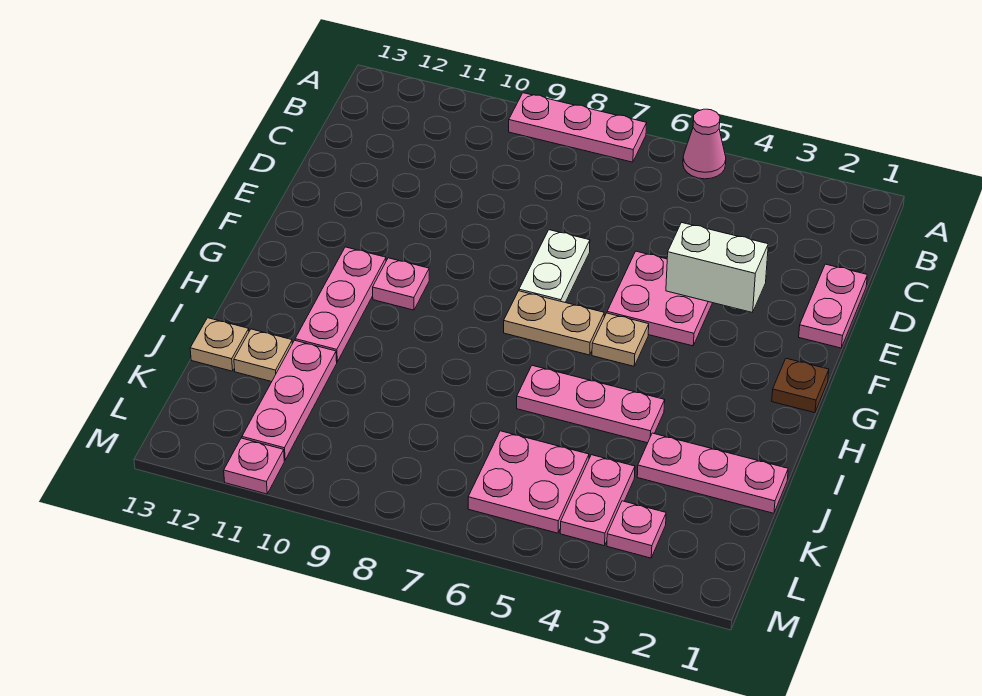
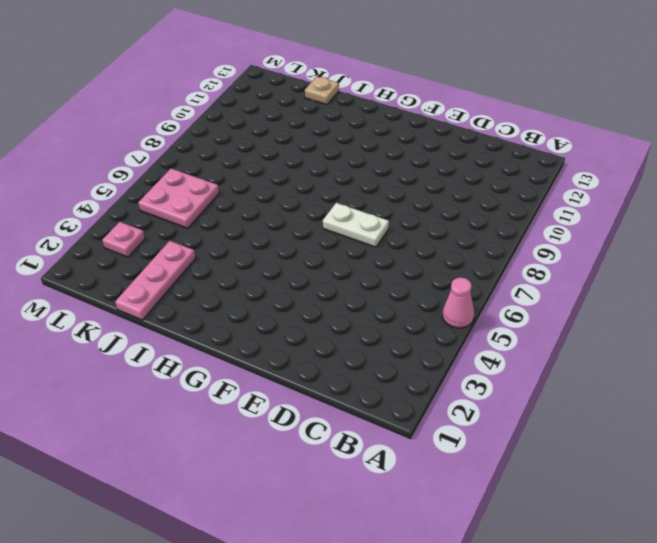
none -> pink plate A7:A9 level 1
none -> pink plate D1:E1 level 1
none -> pink plate E4:F5 level 1

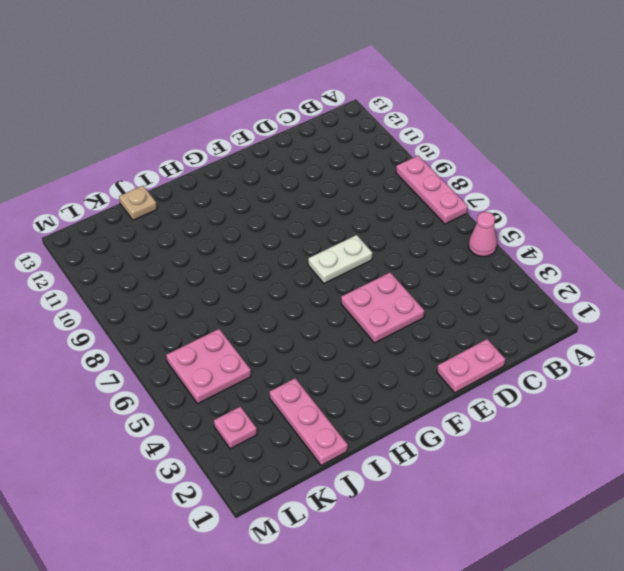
none -> brown plate G1 level 1
none -> tan plate G5 level 1
none -> tan plate G6:G7 level 1

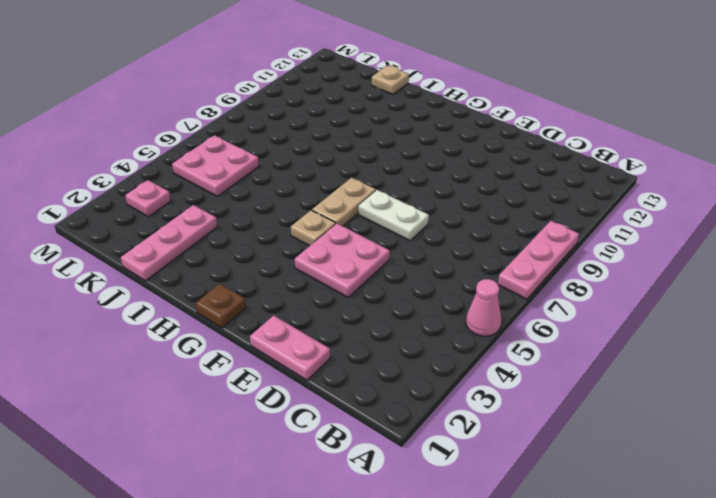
none -> pink plate G10 level 1
none -> pink plate G11:I11 level 1
none -> pink plate I4:I6 level 1

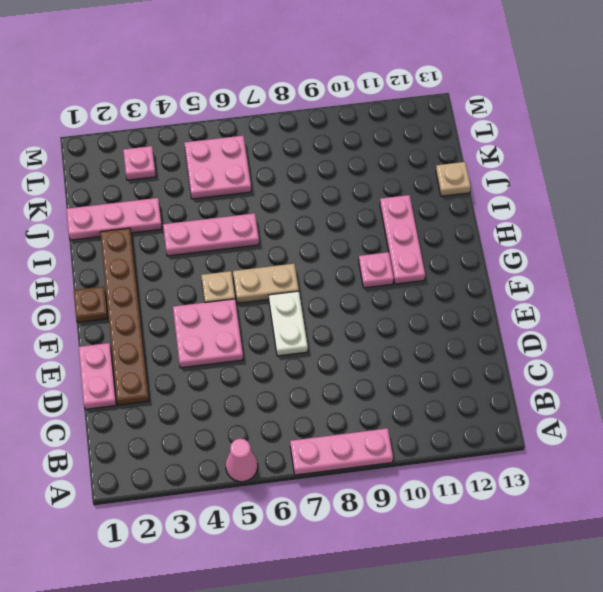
brown plate D2:I2 level 1 -> none
none -> pink plate J11:L11 level 1
none -> tan plate J12 level 1
none -> pink plate K4:L4 level 1

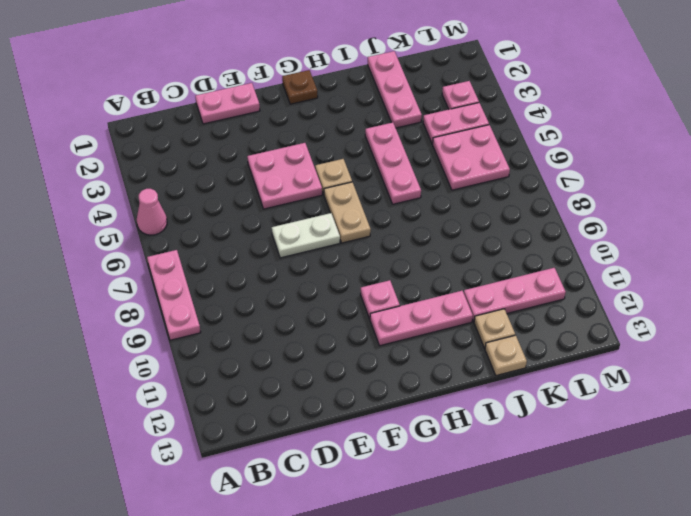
none -> pink plate M11 level 1
none -> white brick E3:E4 level 2

